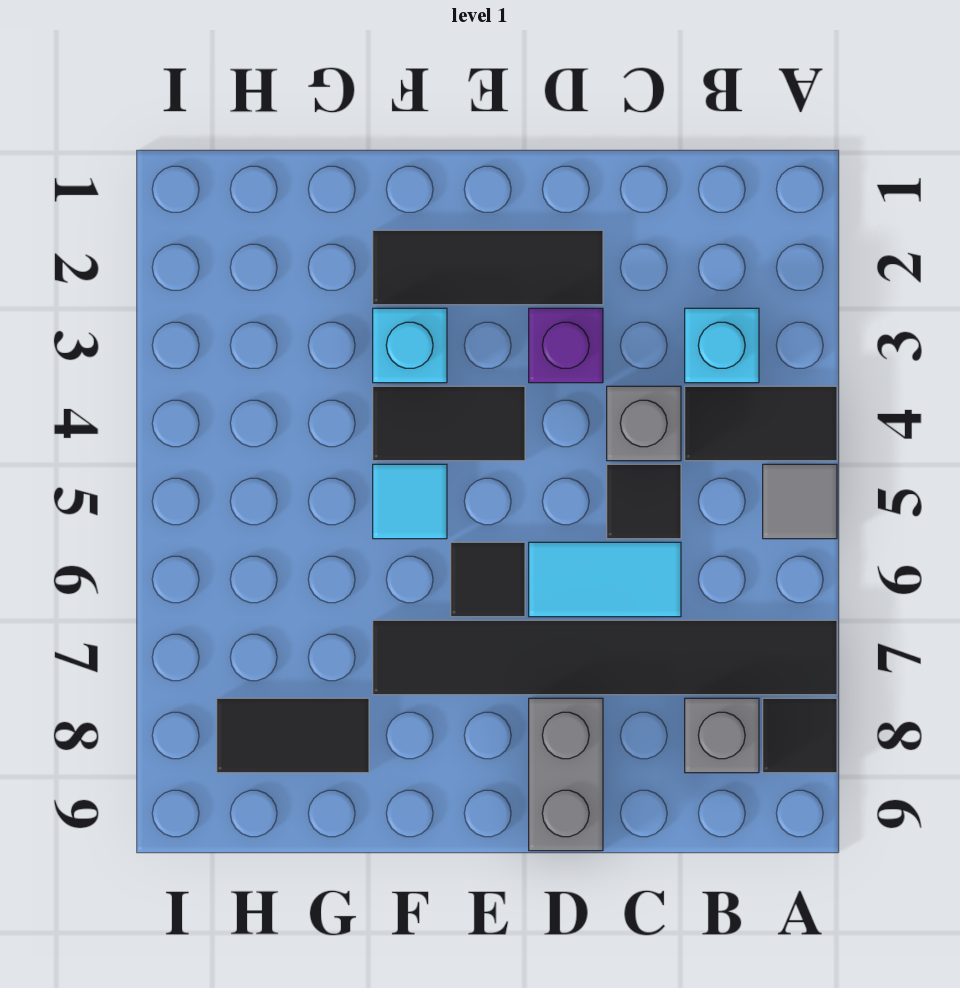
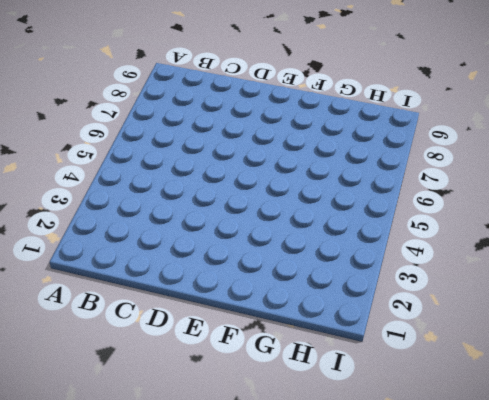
none -> black tile A4:B4 level 1
none -> grey tile A5 level 1
none -> black tile A7:F7 level 1

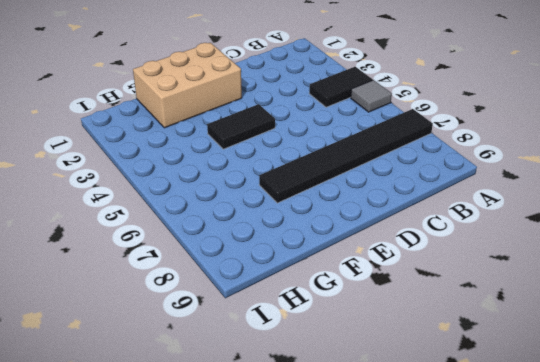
tan brick E1:G2 level 1 -> black tile D2:F2 level 1
none -> black tile A8 level 1
none -> cyan brick B3 level 1
none -> grey brick B8 level 1

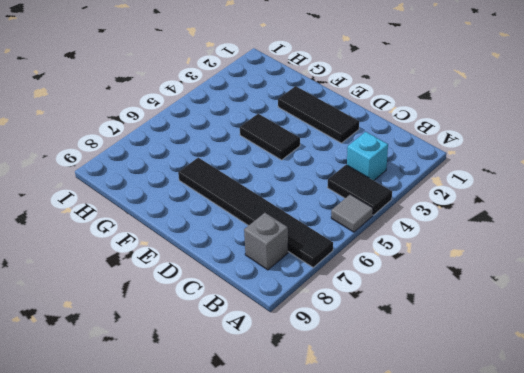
none -> black tile A8 level 1
none -> grey brick C4 level 1
none -> black tile C5 level 1

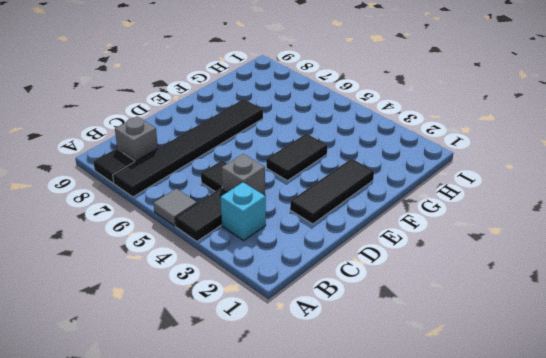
none -> cyan tile C6:D6 level 1
none -> purple brick D3 level 1
none -> grey brick D8:D9 level 1

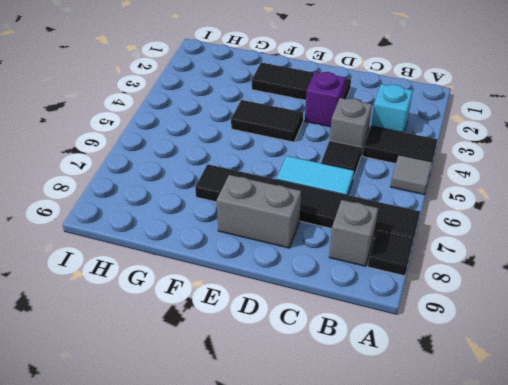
grey brick D8:E8 level 1 -> grey brick D8:D9 level 1
none -> black tile E6 level 1
none -> cyan brick F3 level 1
none -> cyan tile F5 level 1

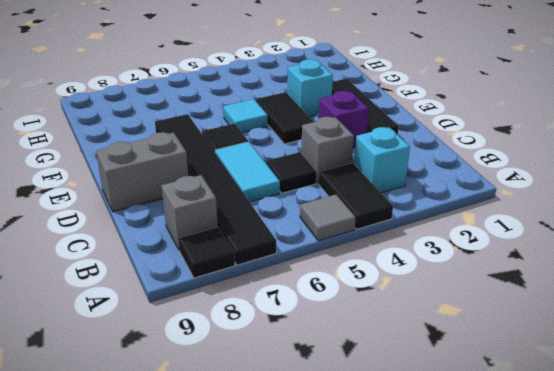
none -> black tile G8:H8 level 1

